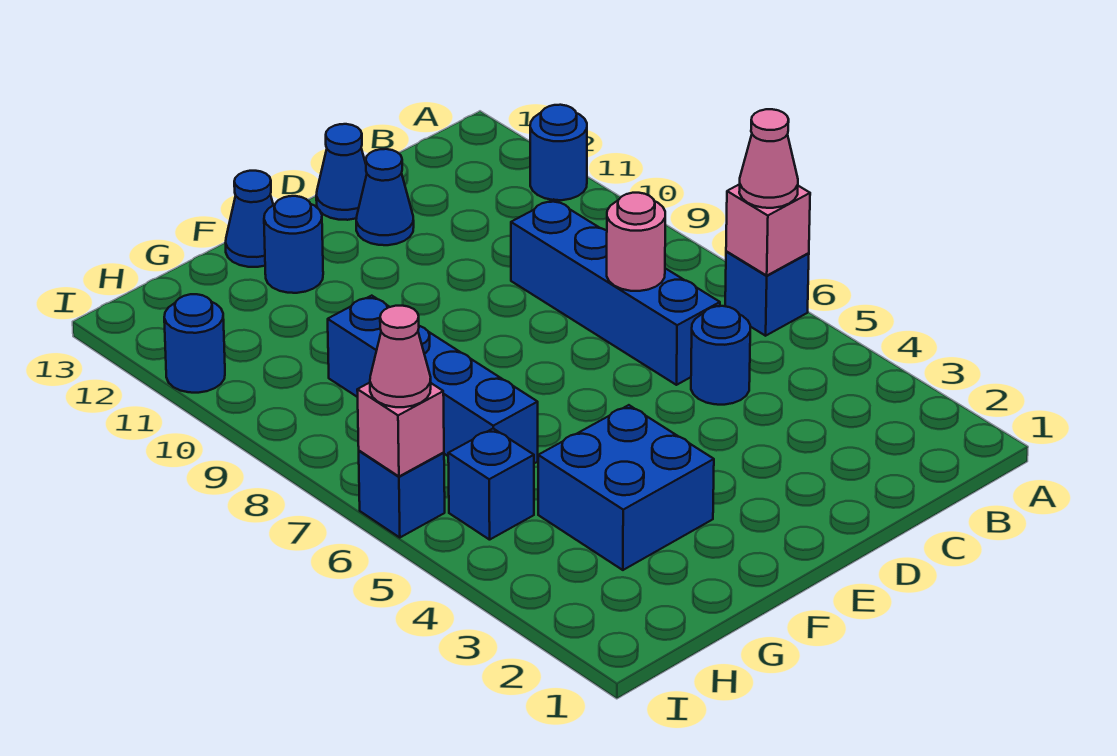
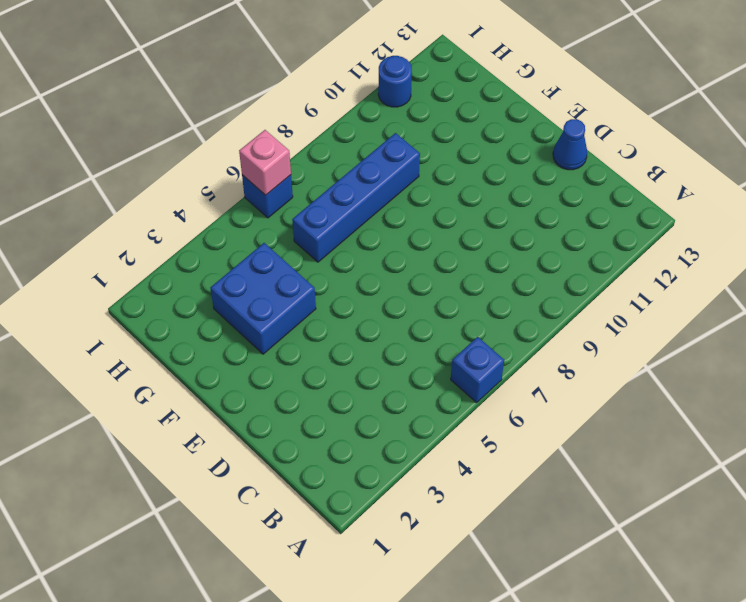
none -> blue round brick A11 level 1
none -> blue round brick C5 level 1
none -> blue brick C6:C9 level 1

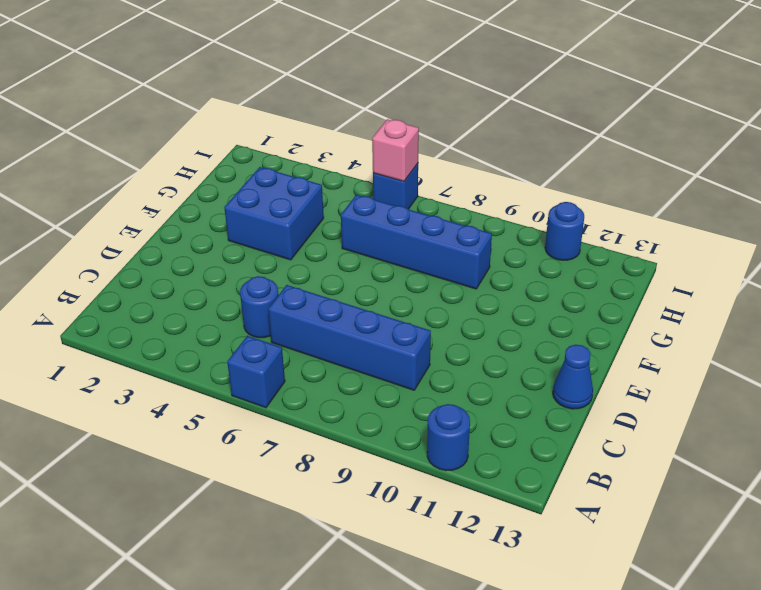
none -> blue cone D12 level 1
none -> blue round brick F12 level 1
none -> blue cone F13 level 1

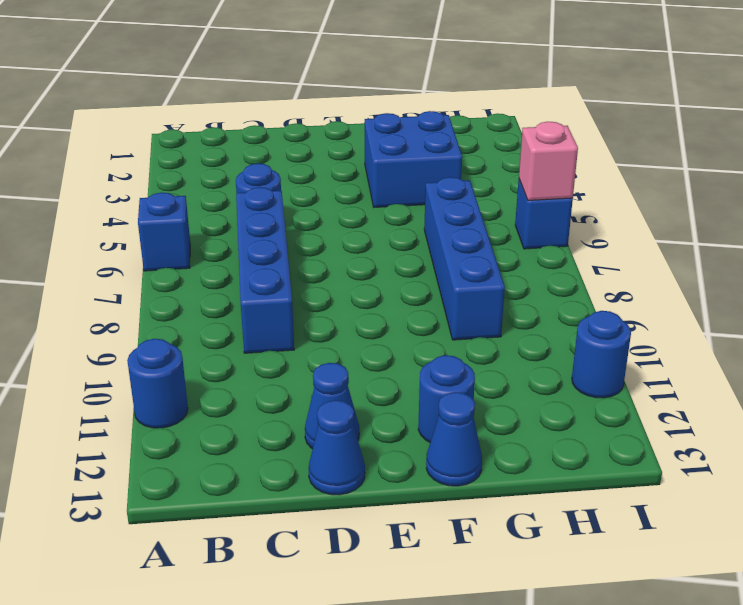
none -> blue brick H5 level 1
none -> pink brick A6 level 2
none -> pink round brick C7 level 2

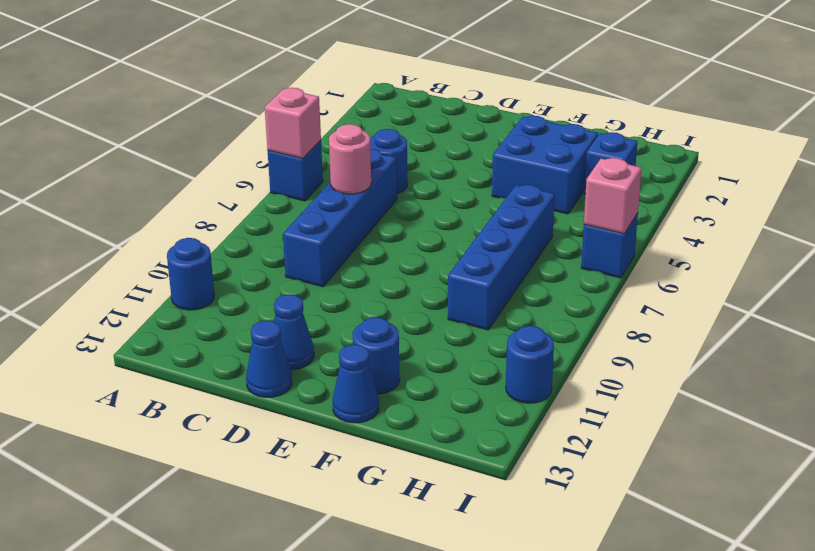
blue brick H3 level 1 -> blue brick H5 level 1
none -> pink cone A6 level 3
none -> pink cone I6 level 3

